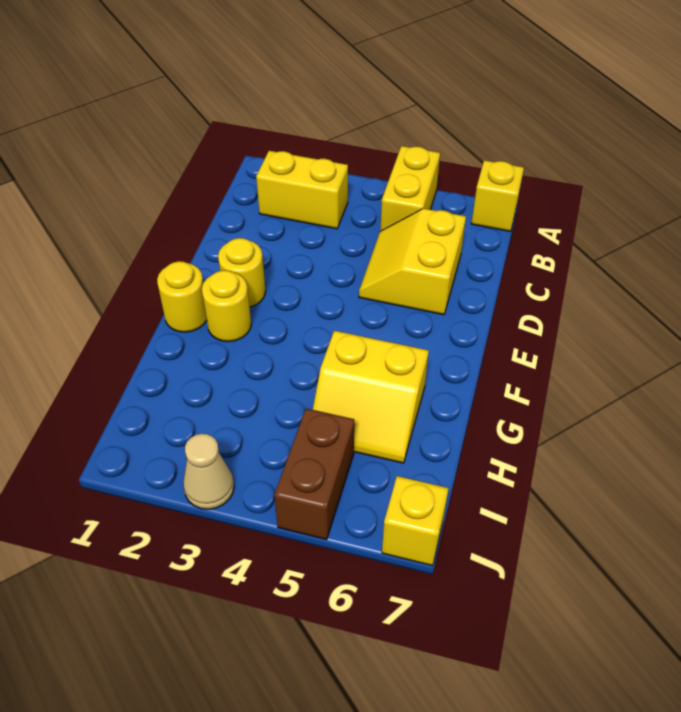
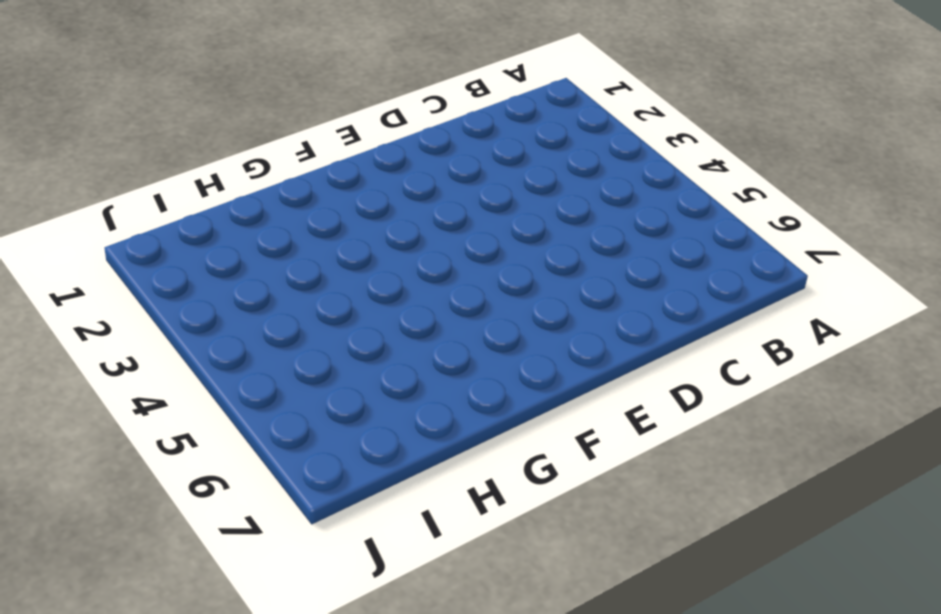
none -> yellow brick A5:B5 level 1
none -> yellow brick A7 level 1

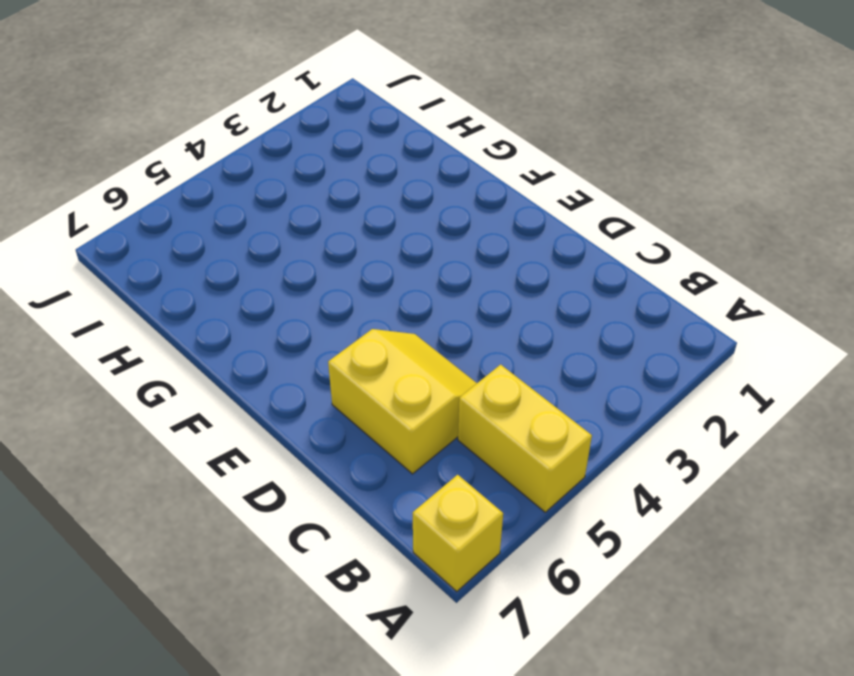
none -> yellow brick B2:B3 level 1
none -> yellow round brick E2 level 1

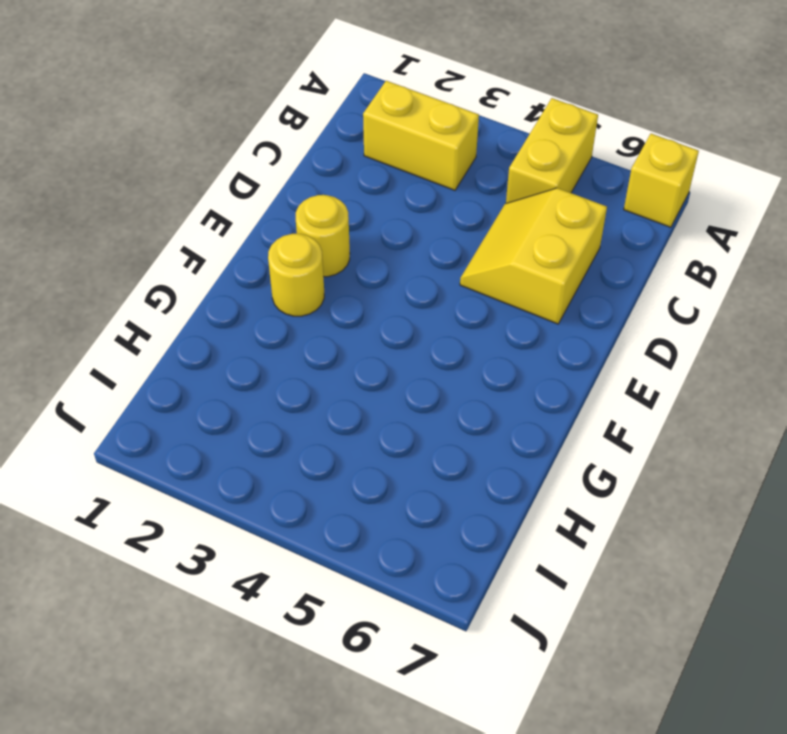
none -> yellow round brick F1 level 1
none -> yellow slope G5:H6 level 1 top G

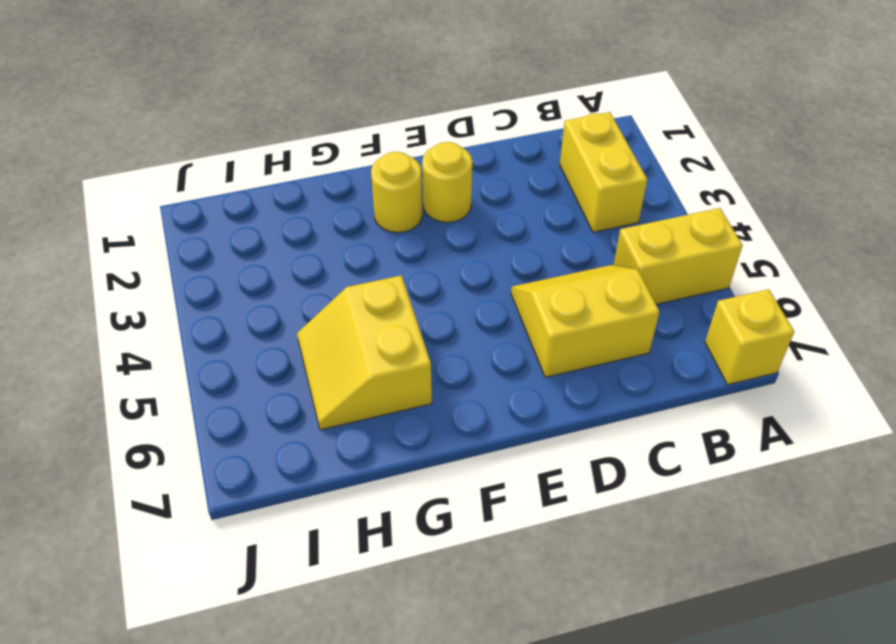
none -> yellow round brick F1 level 1
none -> brown brick I5:J5 level 1

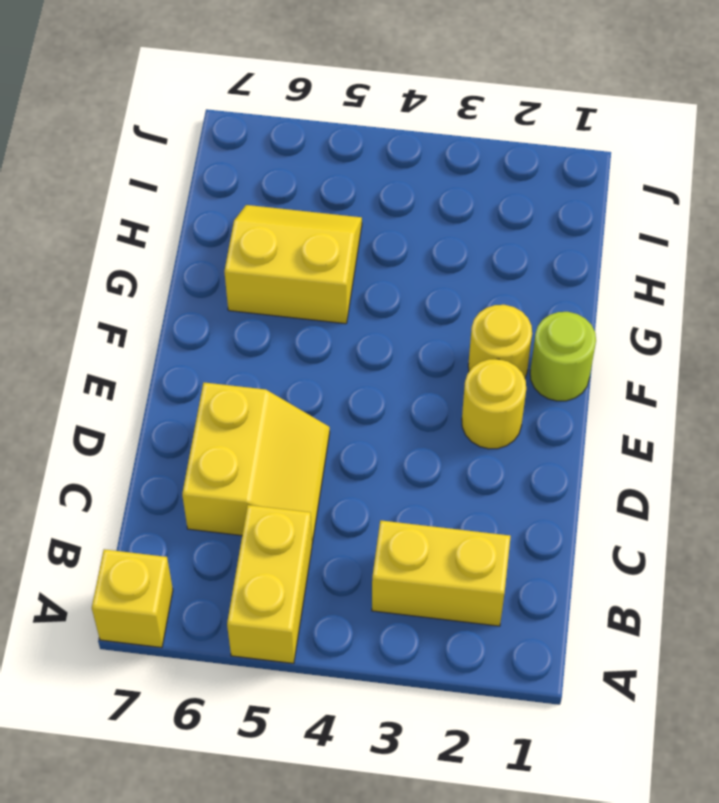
lime round brick F1 level 1 -> yellow round brick F1 level 1
none -> brown brick I5:J5 level 1
none -> tan cone J3 level 1

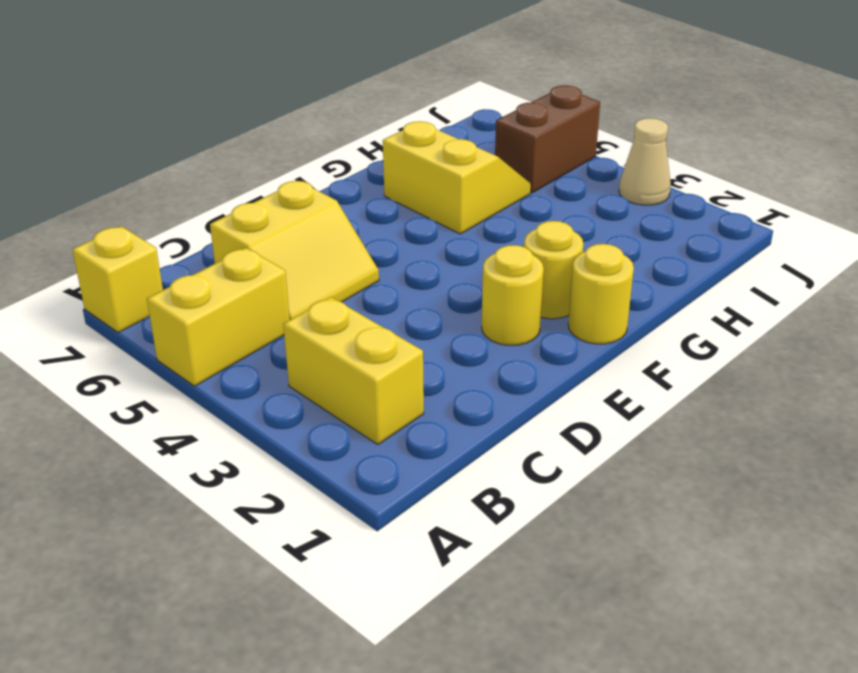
none -> yellow brick J7 level 1

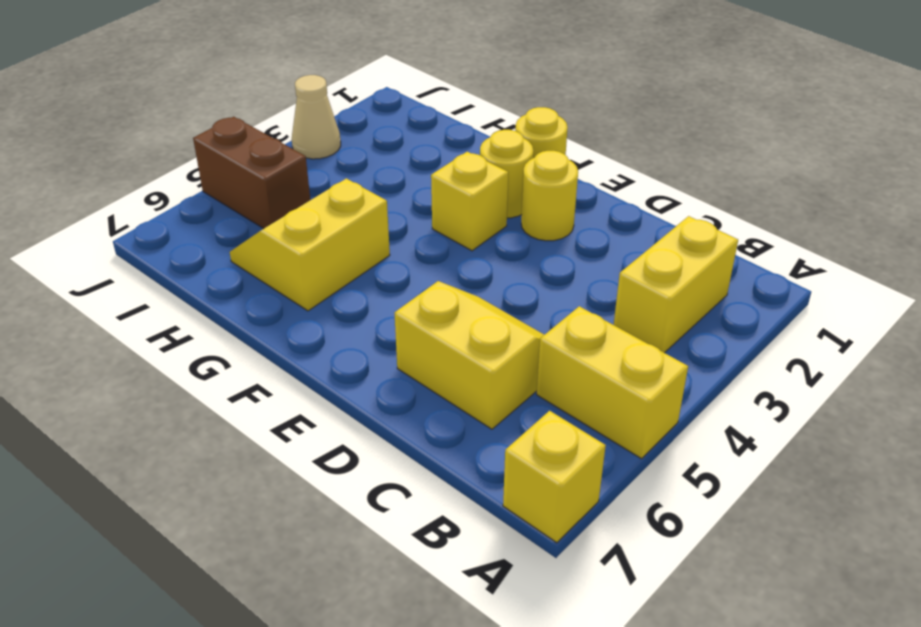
yellow brick F3 level 1 -> yellow brick J7 level 1

